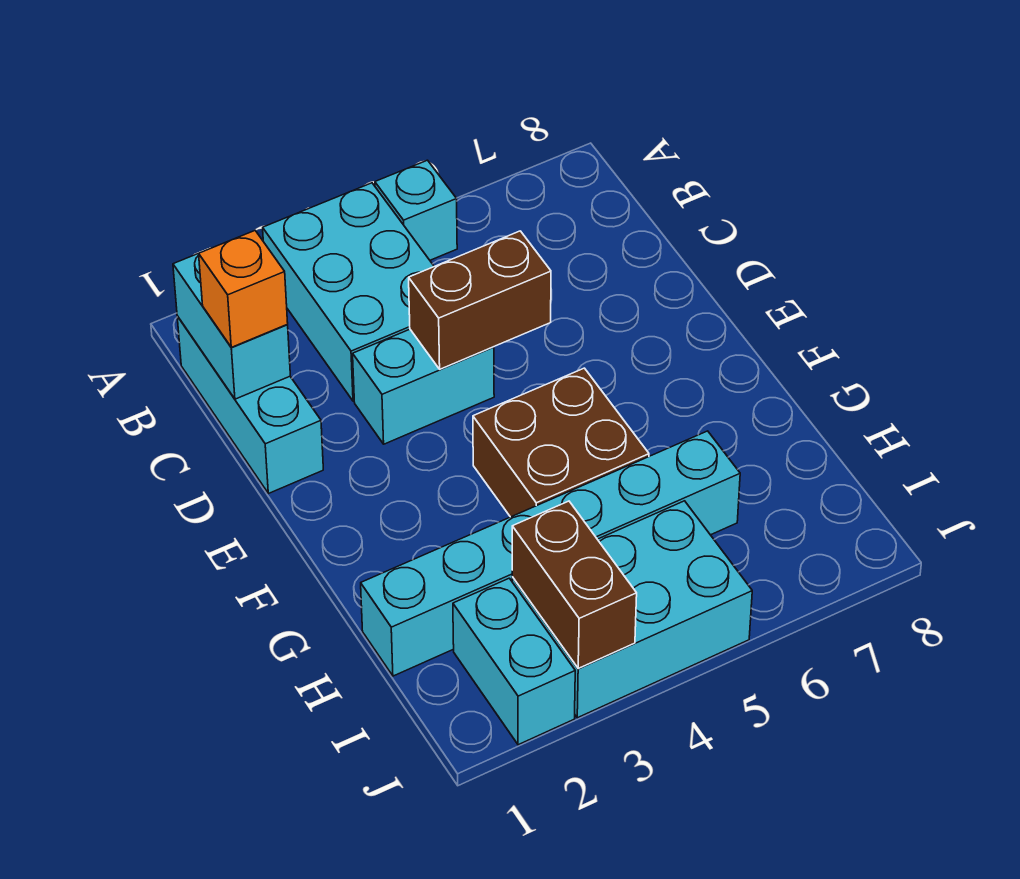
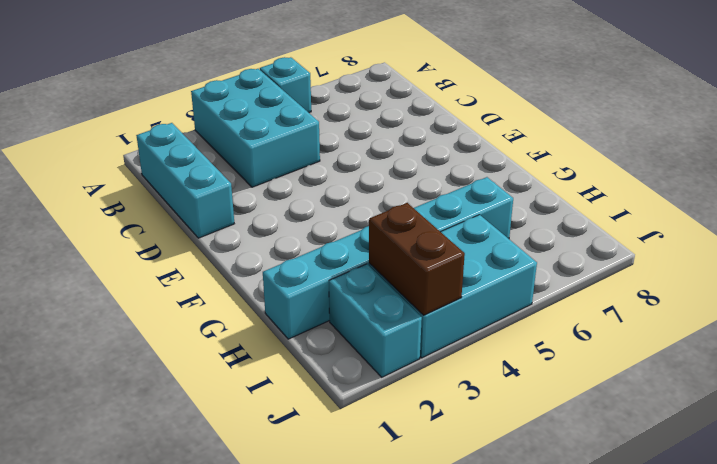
none -> cyan brick D3:D4 level 1
none -> brown brick F4:G5 level 1
none -> cyan brick B1:C1 level 2

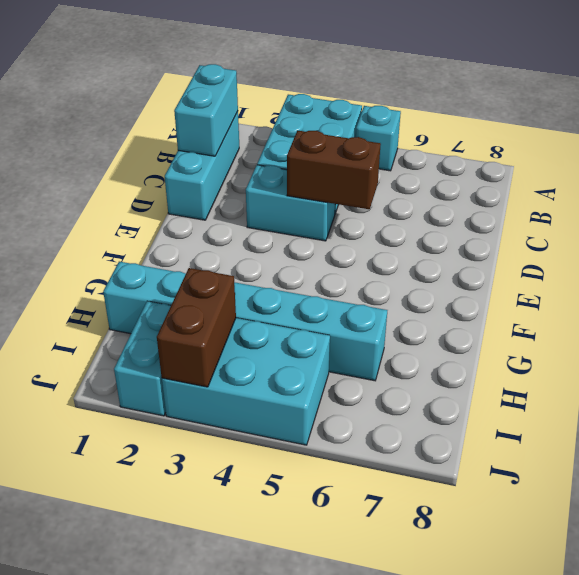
none -> brown brick F4:G5 level 1
none -> orange brick C1 level 3

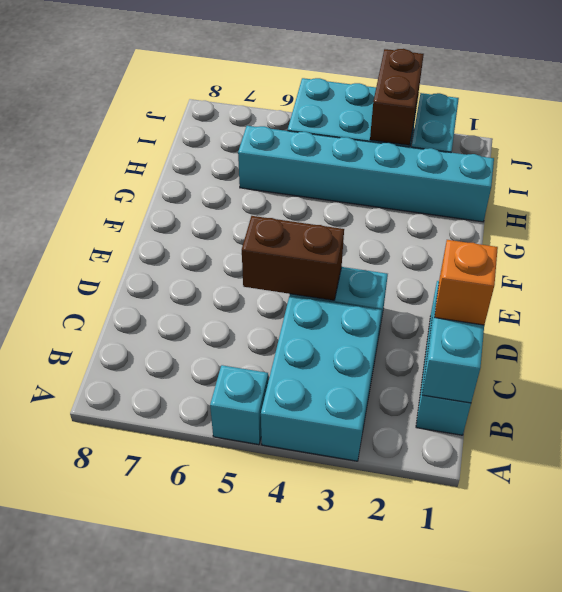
none -> brown brick F4:G5 level 1

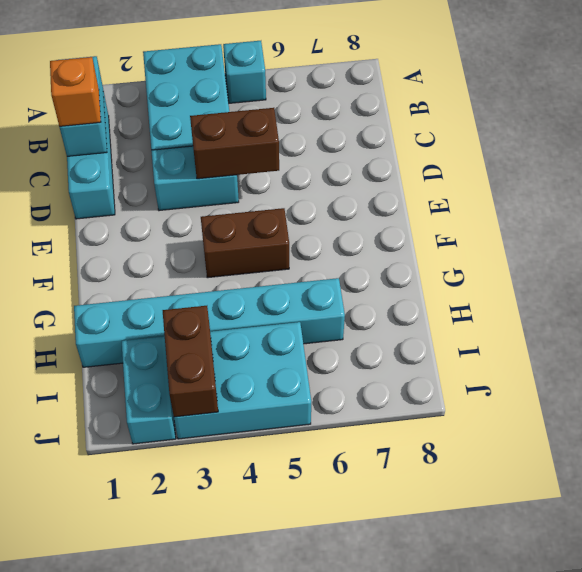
brown brick F4:F5 level 1 -> brown brick F4:G5 level 1

